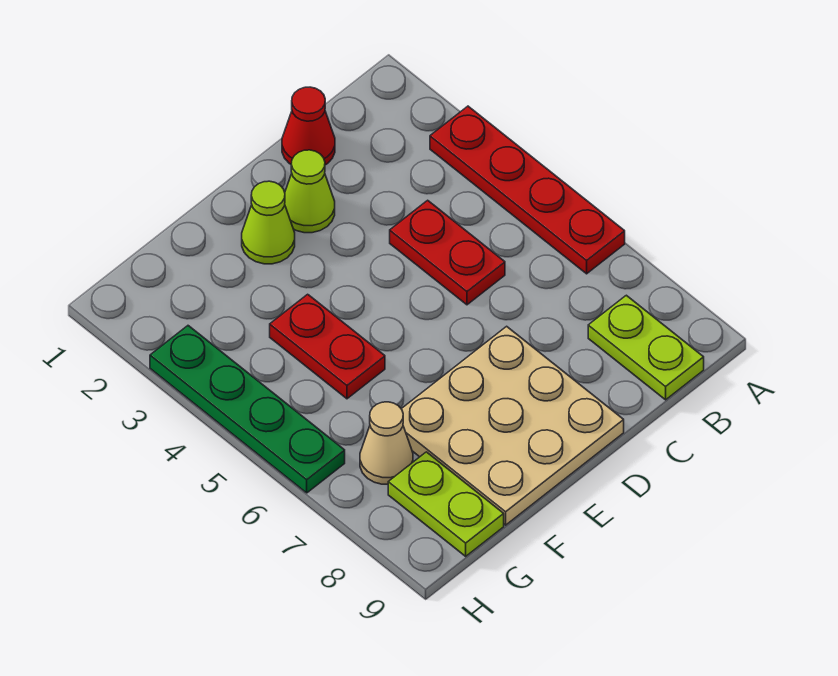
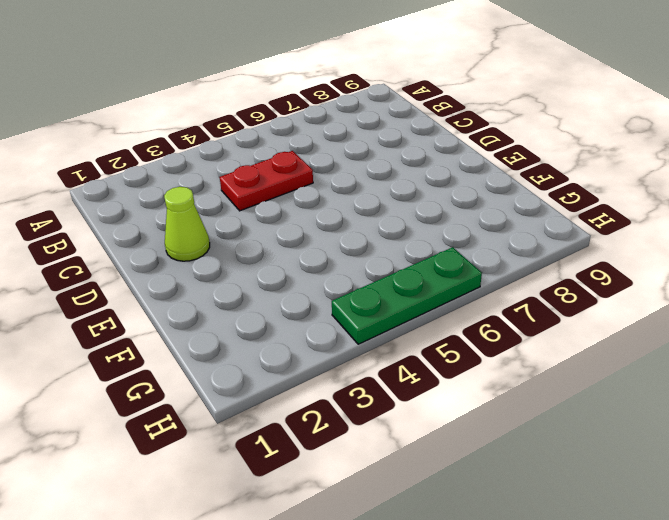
green plate H4:H6 level 1 -> green plate H3:H6 level 1
none -> red plate A3:A6 level 1
none -> lime plate B8:B9 level 1

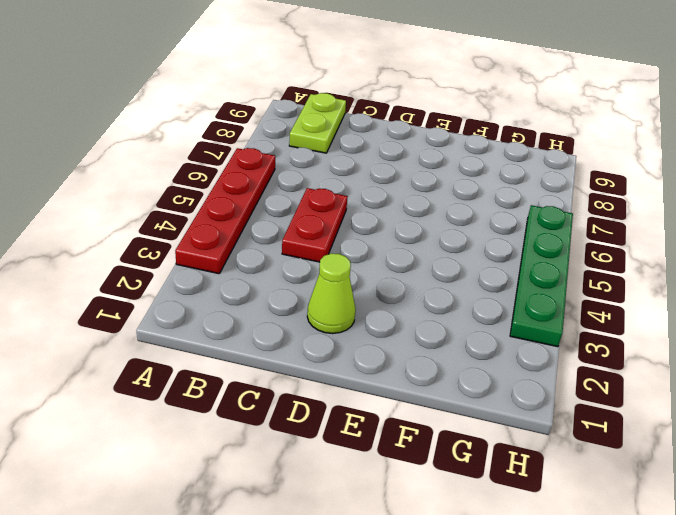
none -> red cone C1 level 1
none -> tan plate D7:F9 level 1

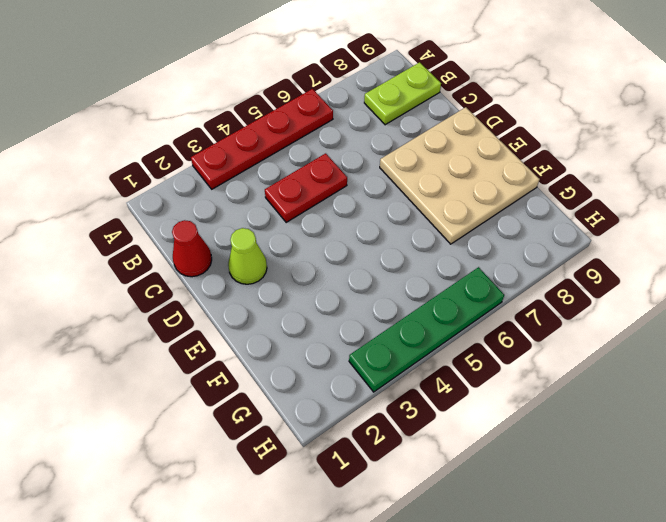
none -> lime cone E2 level 1
none -> red plate F4:F5 level 1

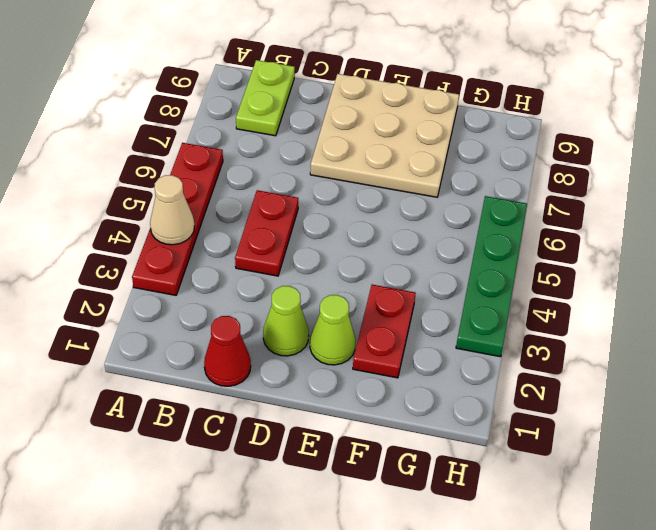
tan cone A4 level 2 -> tan cone G7 level 1
red plate F2:F3 level 1 -> red plate F4:F5 level 1
none -> lime plate G8:G9 level 1

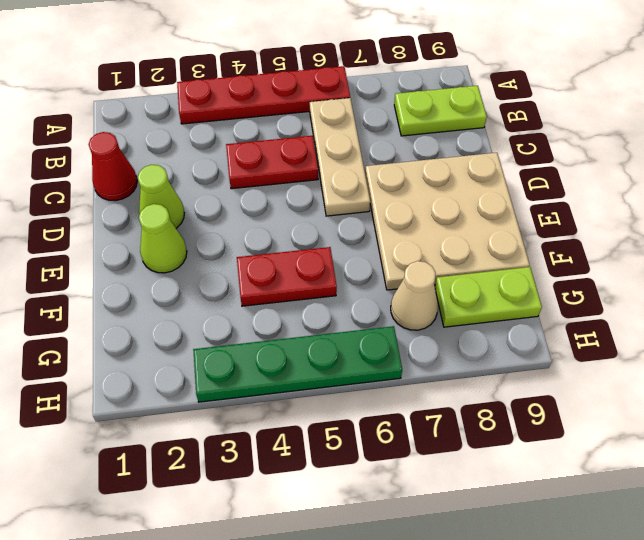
tan plate B6:D6 level 1 -> none

